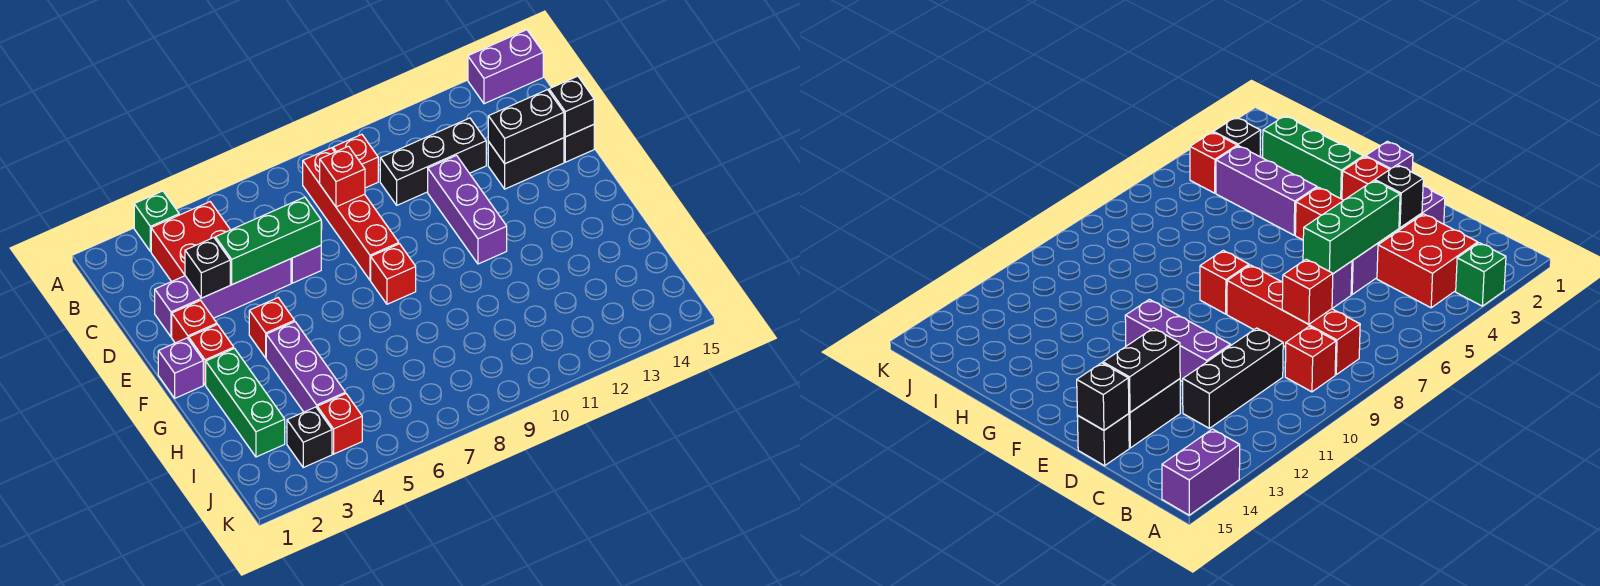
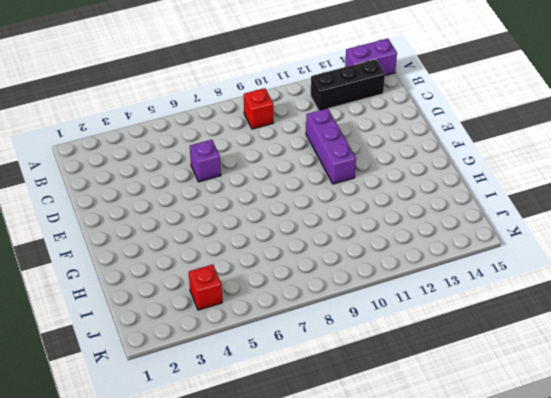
black brick B12:B14 level 1 -> black brick C10:C12 level 1
none -> green brick A3 level 1
none -> red brick B3:C4 level 1
none -> red brick B8:E8 level 1

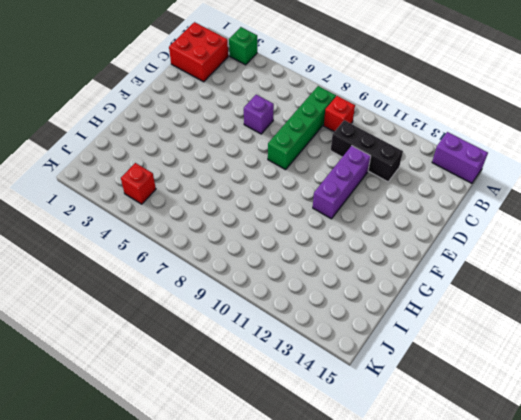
red brick B1:C2 level 1 -> red brick B3:C4 level 1
green brick B8:E8 level 1 -> red brick B8:E8 level 1
none -> purple brick D2:D5 level 1
none -> black brick D13:D14 level 1
none -> black brick D15 level 1

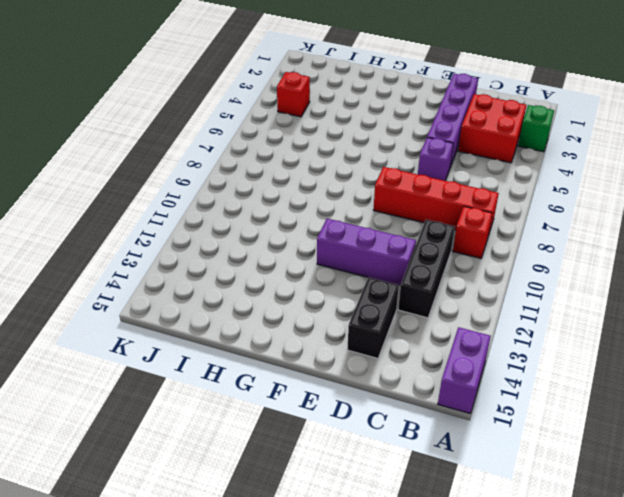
none -> black brick D15 level 1
none -> red brick E2 level 1
none -> purple brick F1 level 1

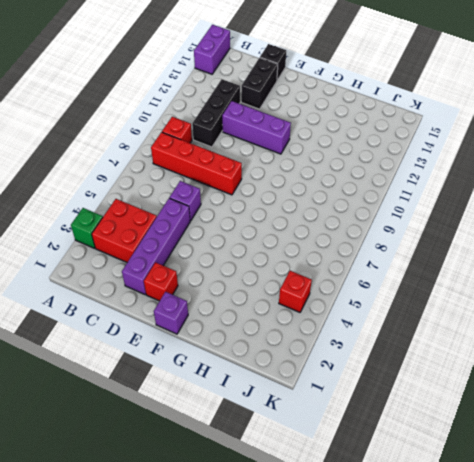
none -> red brick F2 level 1
none -> red brick F4 level 1
none -> red brick F8 level 1

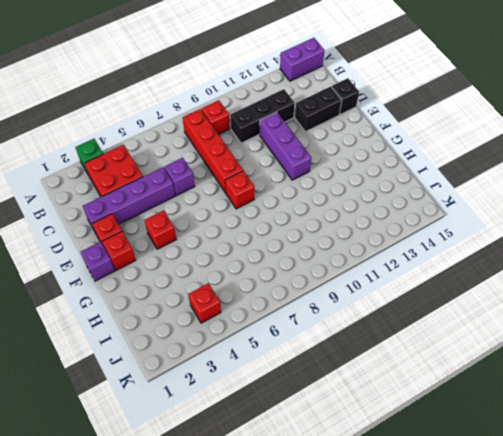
none -> green brick G2:I2 level 1
none -> purple brick G4:I4 level 1
none -> black brick J3 level 1

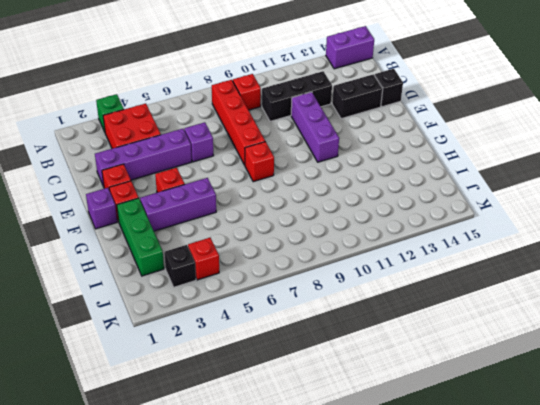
purple brick G3:G5 level 1 -> purple brick G4:I4 level 1
none -> red brick C8 level 2
none -> black brick D3 level 2
none -> green brick D4:D6 level 2

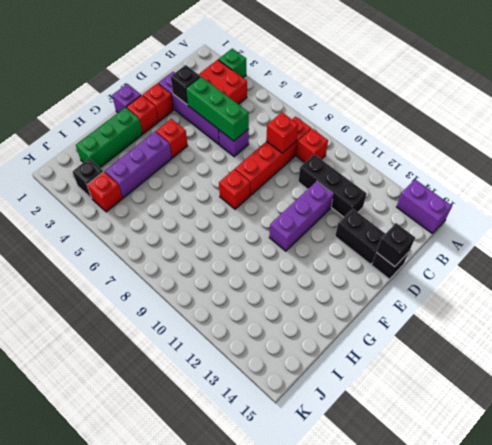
none -> black brick D13:D14 level 2

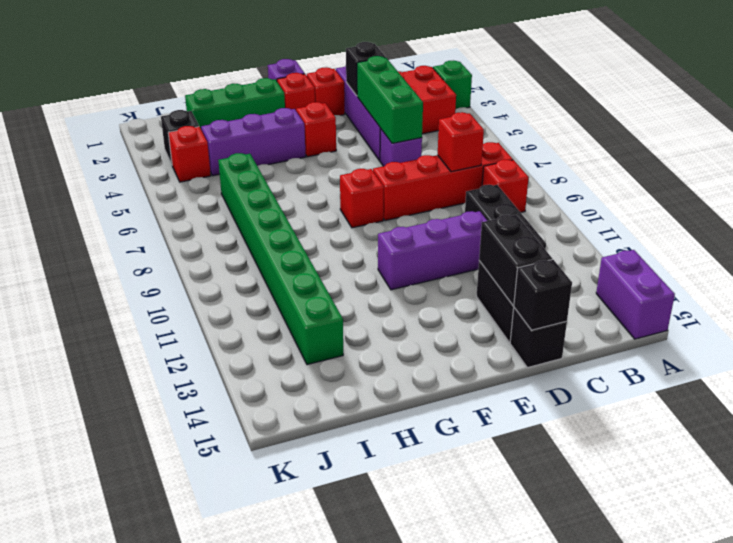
green brick I6:I13 level 1 -> none

